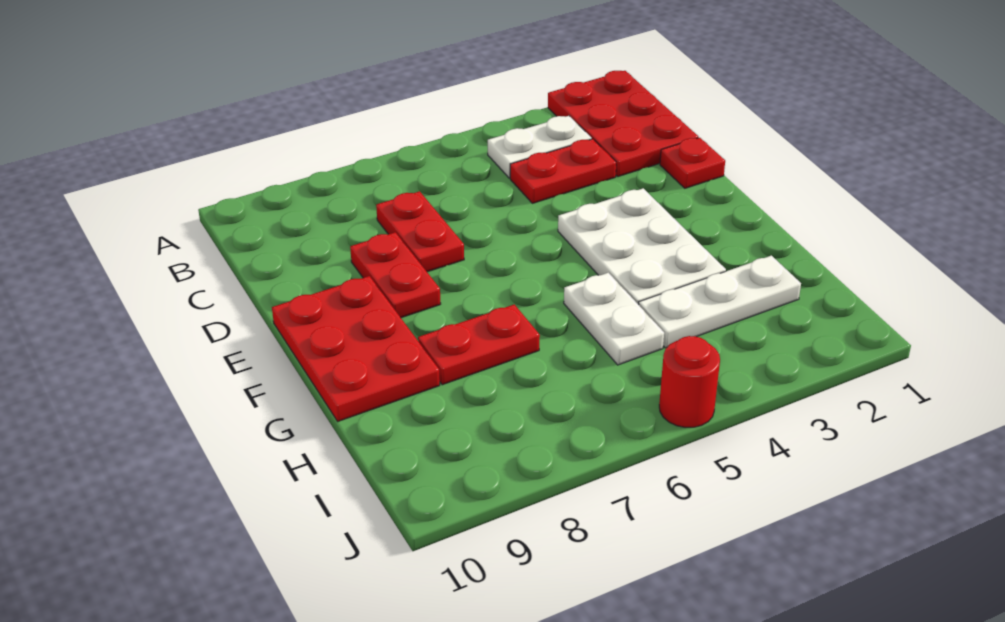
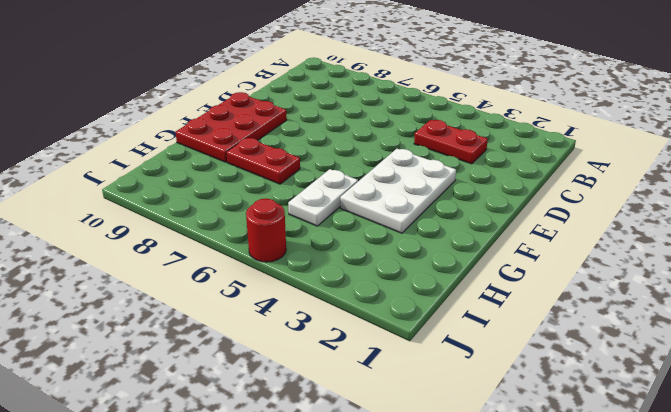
none -> red plate A1:C2 level 1
none -> white plate B3:B4 level 1
none -> red plate C7:D7 level 1

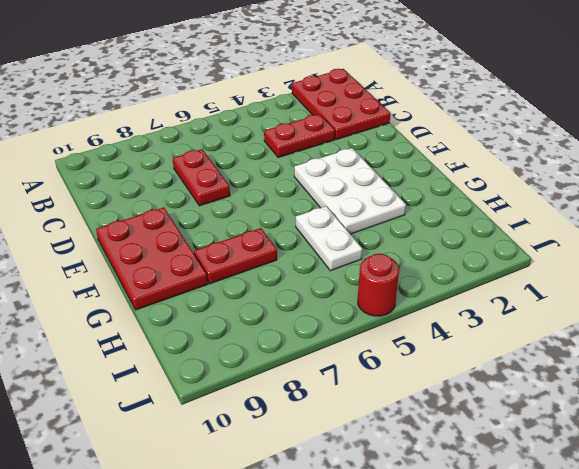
none -> white plate B3:B4 level 1
none -> red plate D1 level 1
none -> red plate D8:E8 level 1

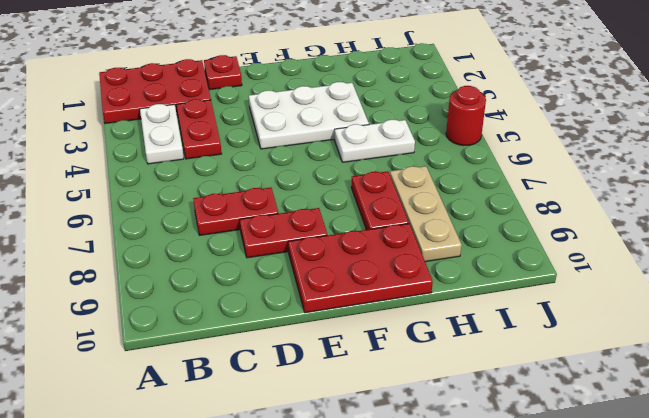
tan plate H7:H9 level 1 -> none
none -> white plate H2:H4 level 1

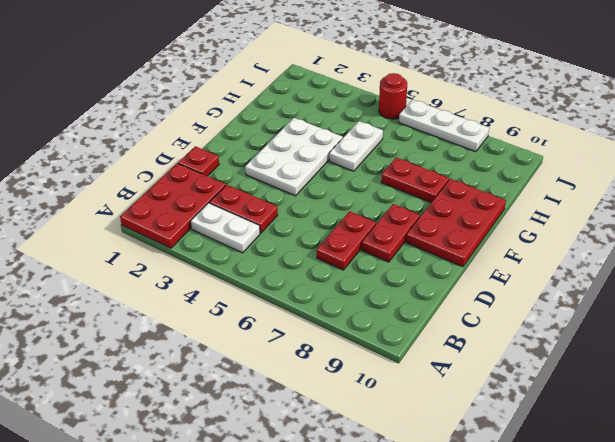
white plate J6:J8 level 1 -> white plate H2:H4 level 1

